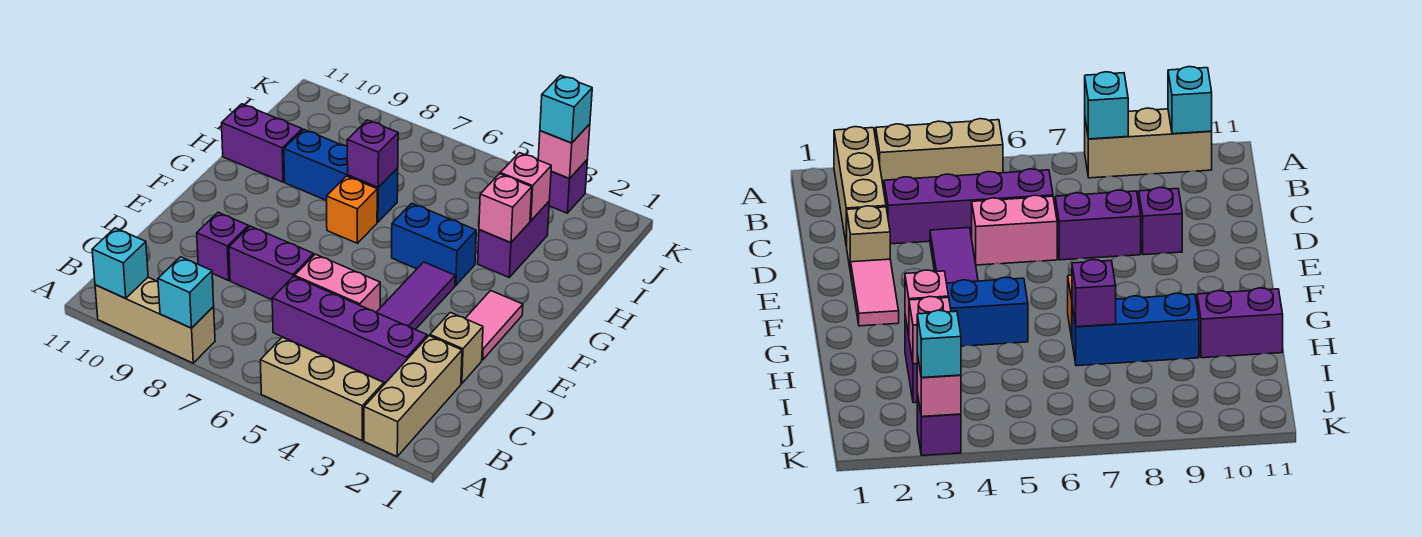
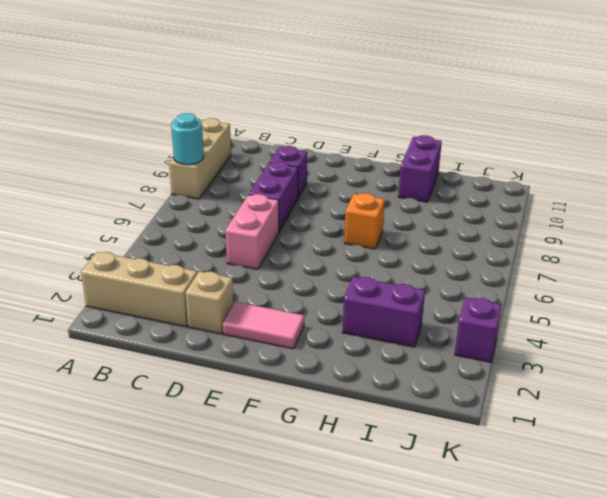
cyan round brick A8 level 2 -> cyan brick A8 level 2
none -> tan brick A3:A5 level 1
none -> purple brick C3:C6 level 1
none -> purple tile D4:F4 level 1

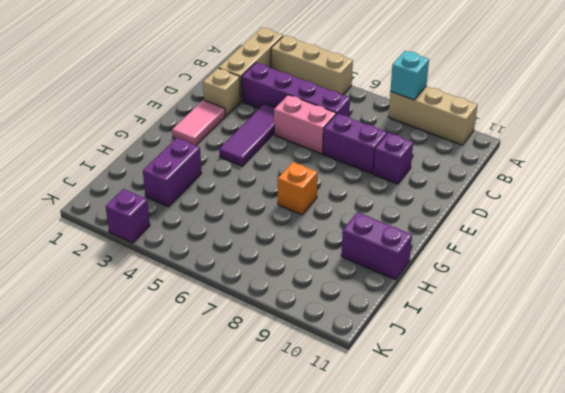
none -> blue brick G4:G5 level 1
none -> blue brick H7:H9 level 1
none -> cyan brick A10 level 2

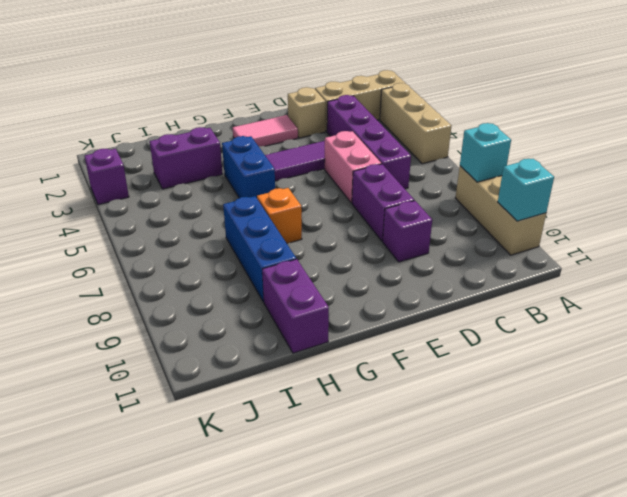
none -> pink brick H3 level 2
none -> purple brick H7 level 2
none -> pink brick I3 level 2

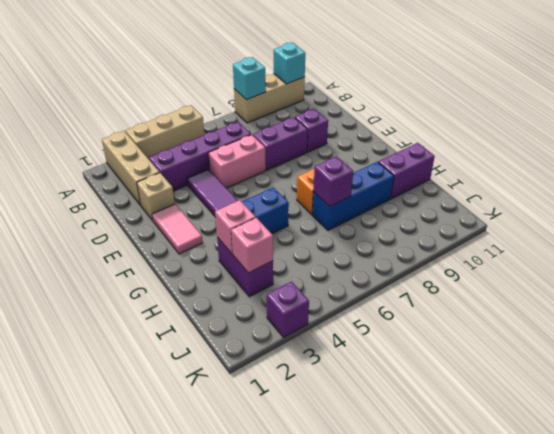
none -> pink brick K3 level 2
none -> cyan brick K3 level 3

